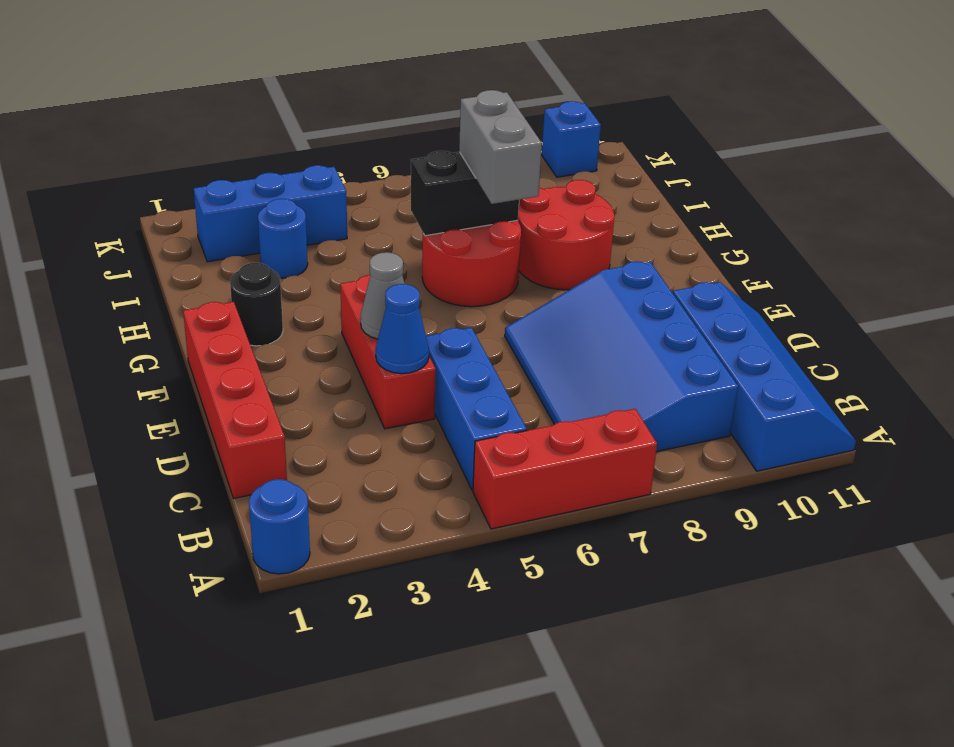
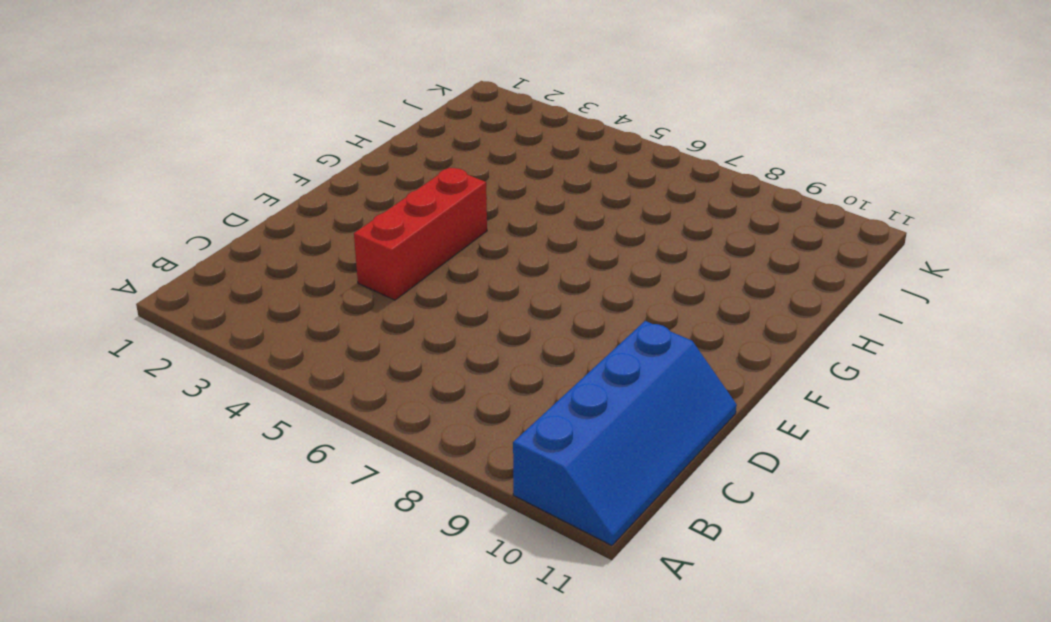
none -> blue round brick A1 level 1
none -> red brick A5:A7 level 1
none -> blue brick B5:D5 level 1

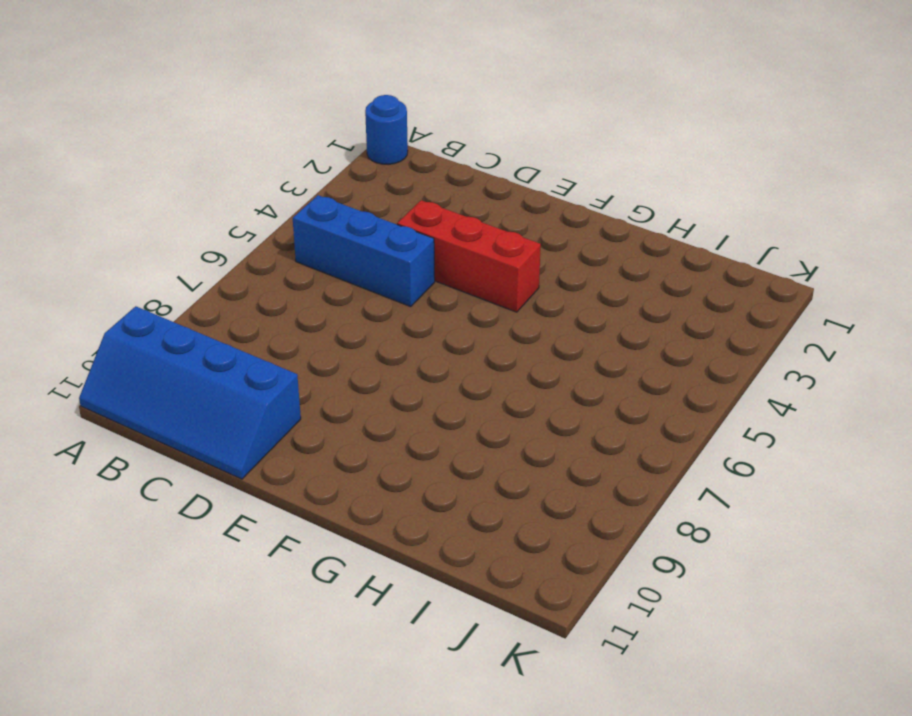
none -> red brick A5:A7 level 1
none -> blue slope B7:E9 level 1 top 9
none -> red brick C1:F1 level 1

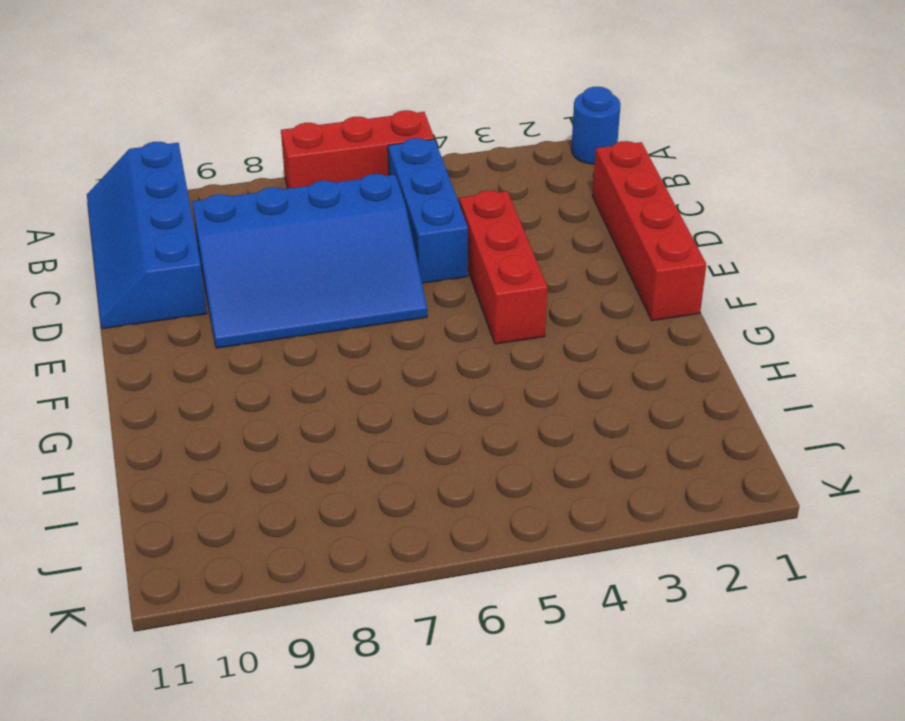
blue slope C6:E9 level 1 top C -> blue slope B7:E9 level 1 top 9
none -> black round brick G2 level 1
none -> red round brick G6:H7 level 1
none -> red round brick G8:H9 level 1

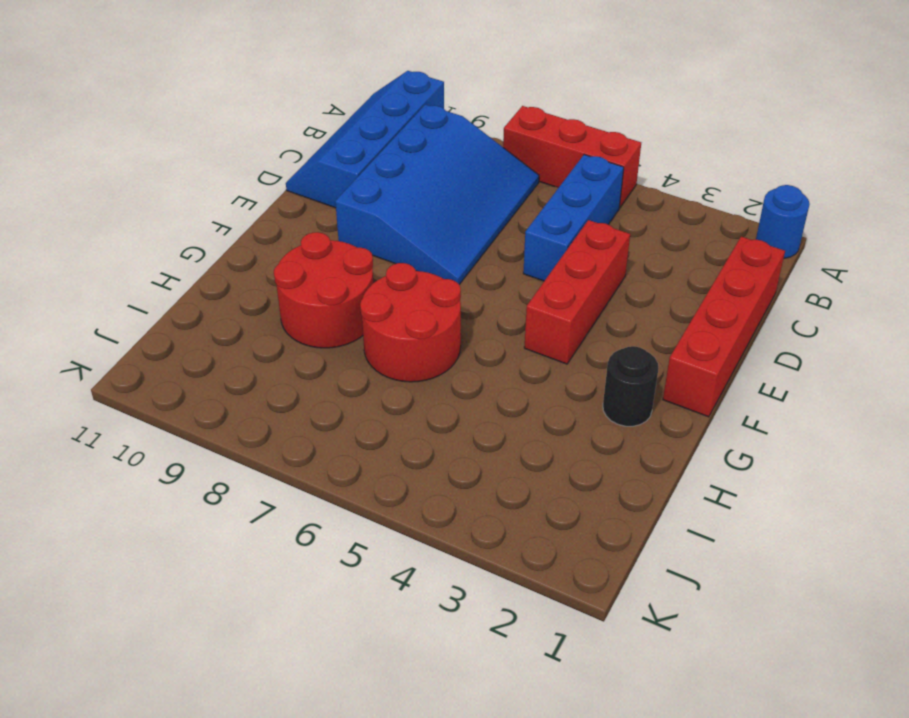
none -> blue round brick I3 level 1
none -> blue brick J2:J4 level 1
none -> blue brick K10 level 1

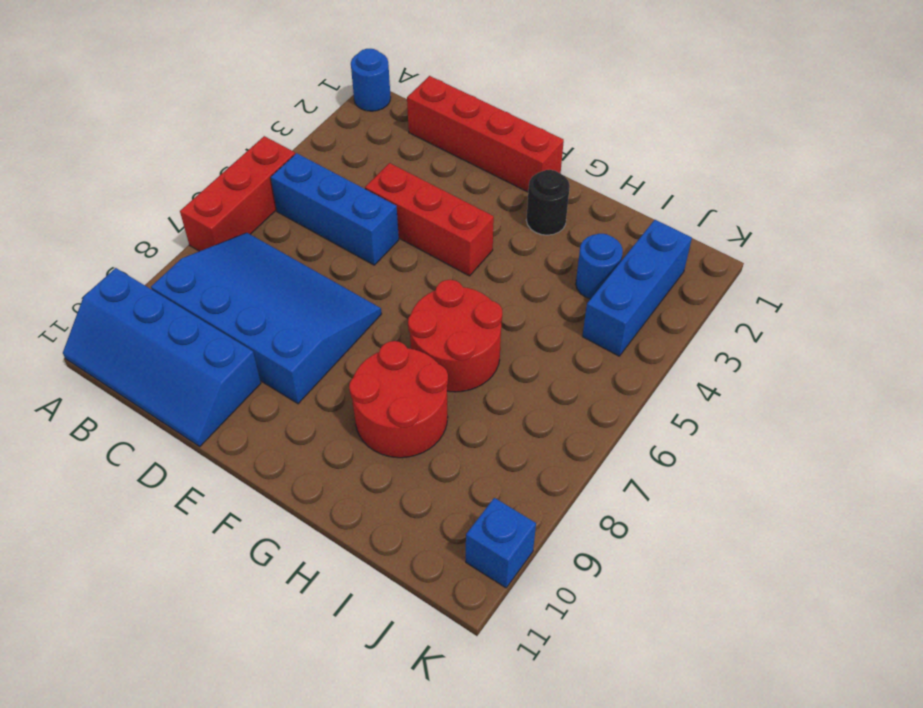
none -> blue cone D4 level 2
none -> grey cone E4 level 2
none -> black brick H6:H7 level 2

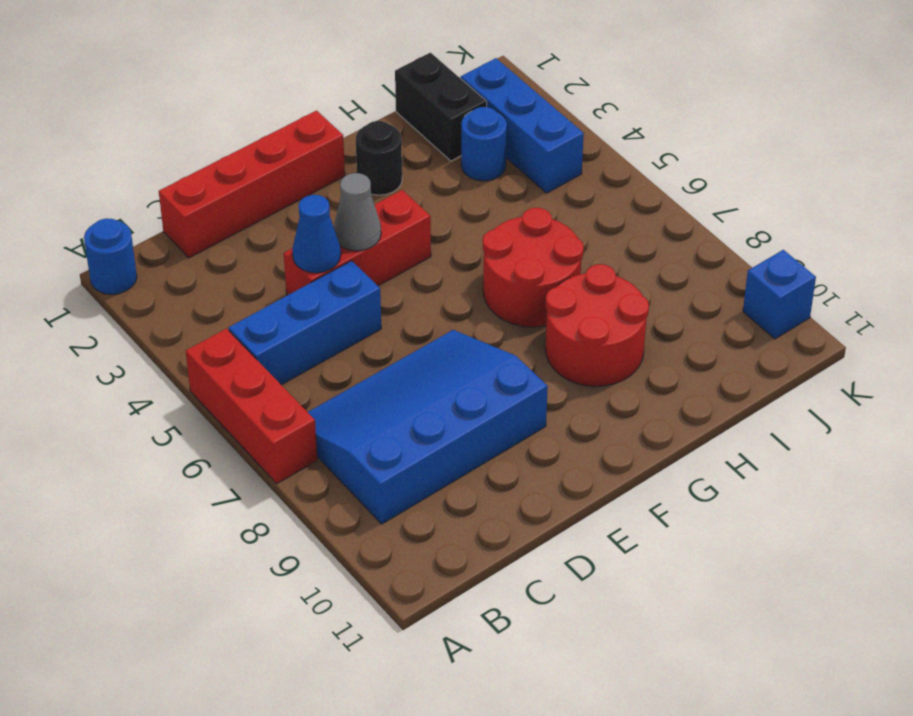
black brick I1:I2 level 1 -> black brick H6:H7 level 2
none -> blue slope A10:D11 level 1 top 10
none -> grey brick G7:H7 level 3

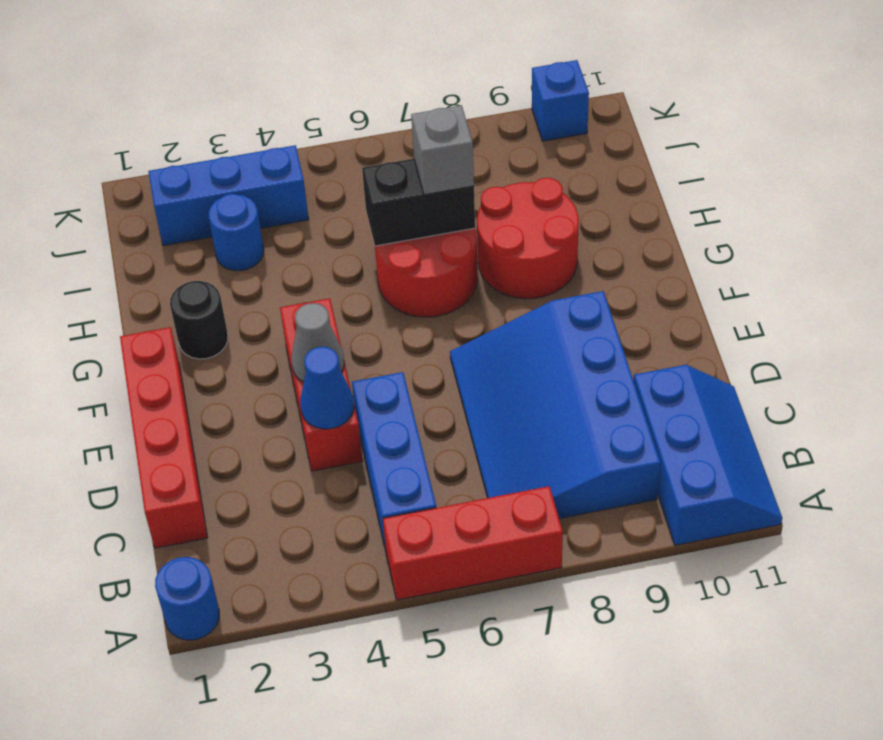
blue slope A10:C11 level 1 top 10 -> blue slope A10:D11 level 1 top 10
grey brick H7 level 3 -> grey brick G7:H7 level 3

